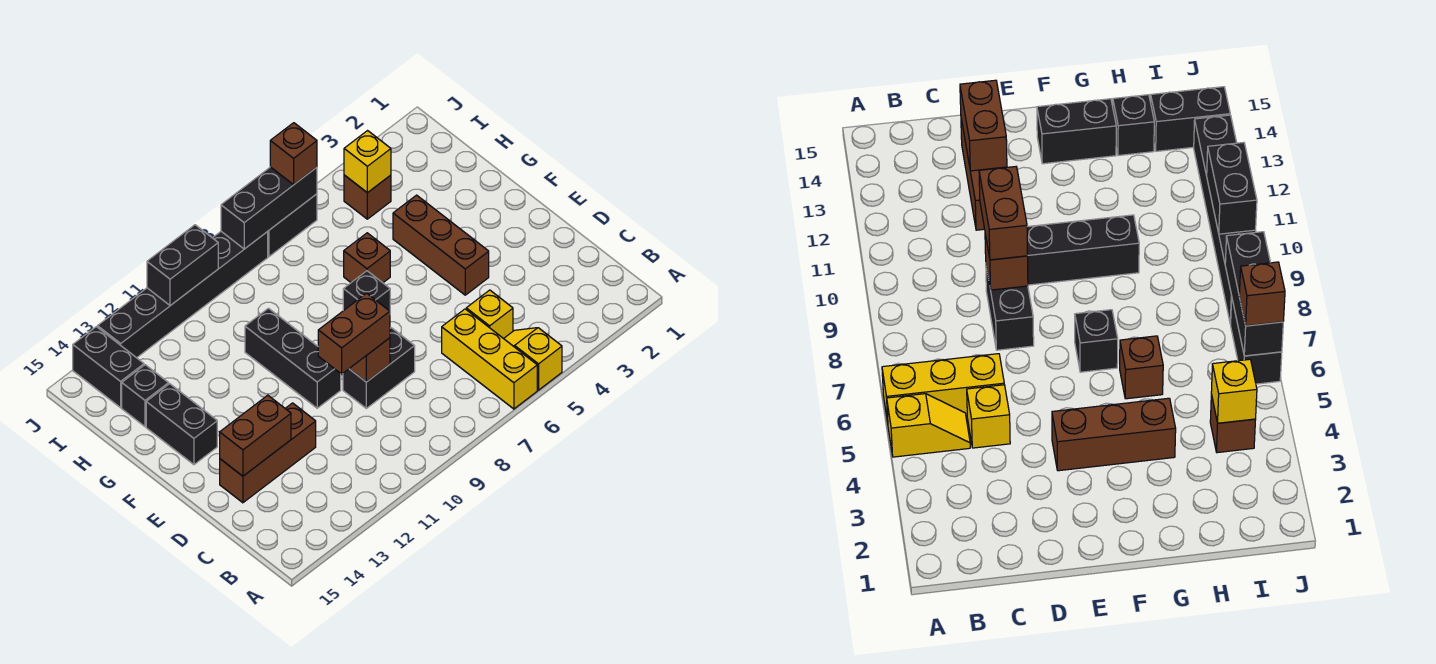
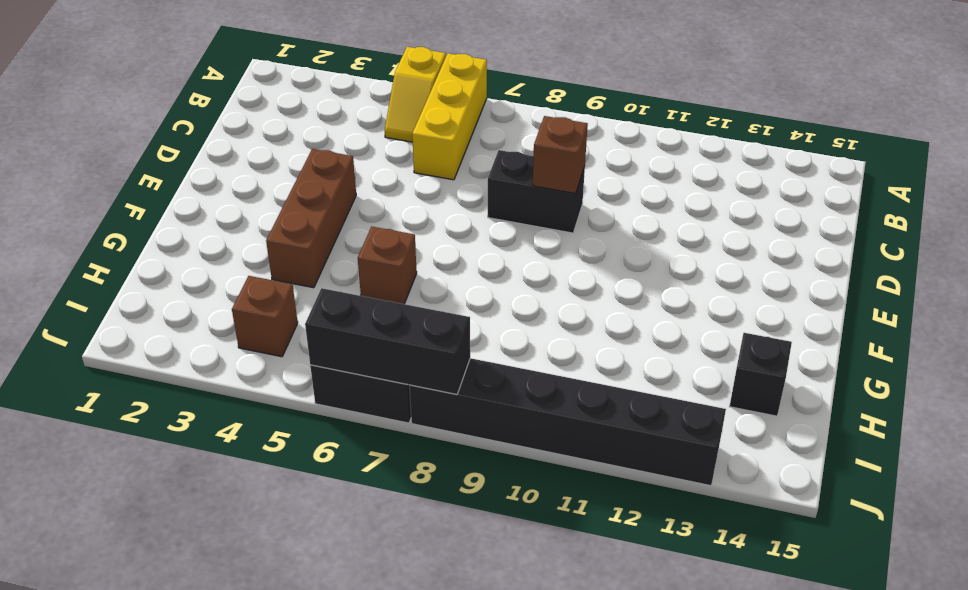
none -> yellow brick C5 level 1
none -> brown brick D12:D14 level 1
none -> black brick E10:G10 level 1

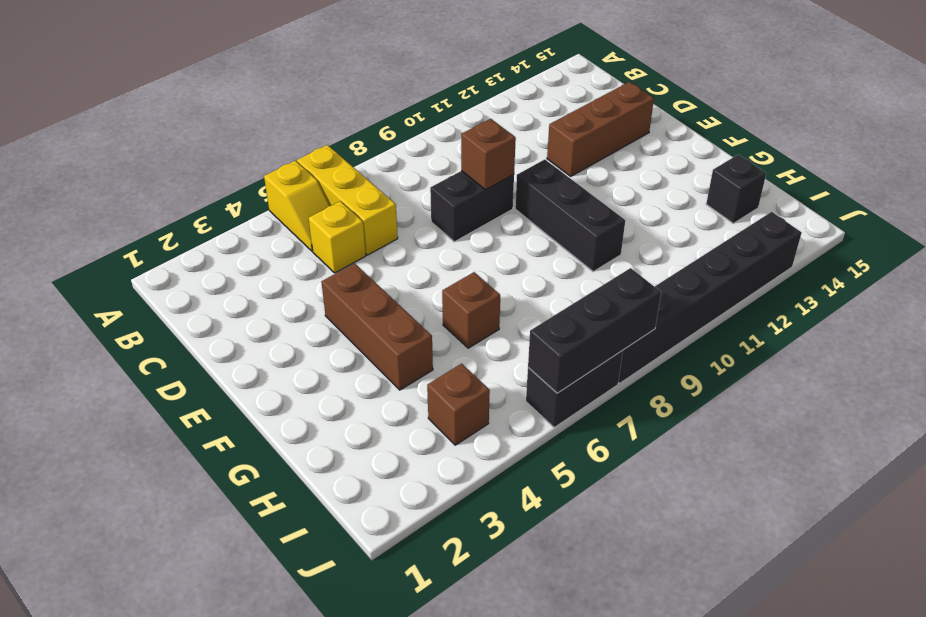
none -> black brick F7 level 1
none -> black brick F14:G14 level 1
none -> black brick I14:J14 level 1

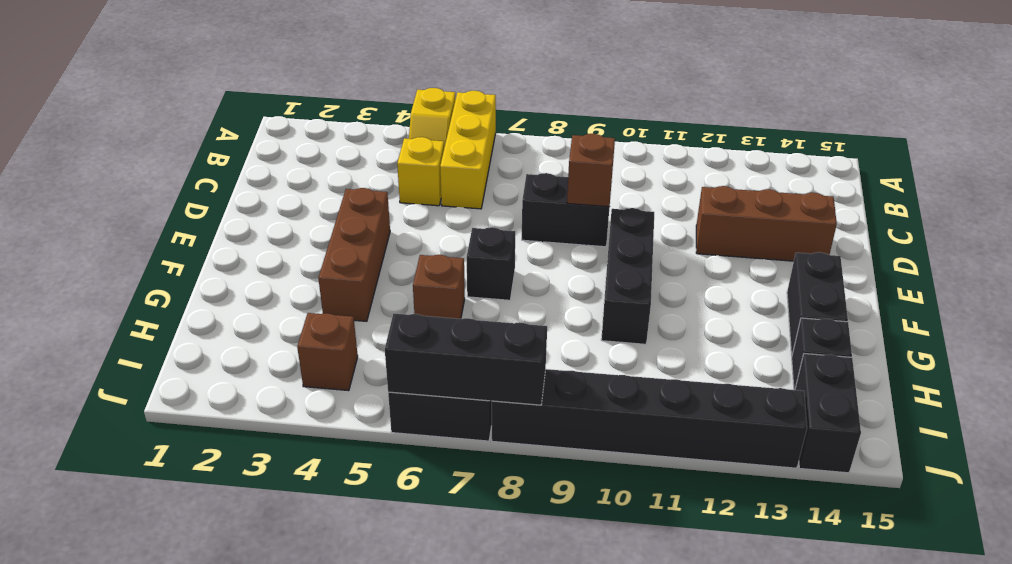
none -> brown brick D13:D14 level 2
none -> yellow brick I4 level 2
none -> black brick J10:J11 level 2

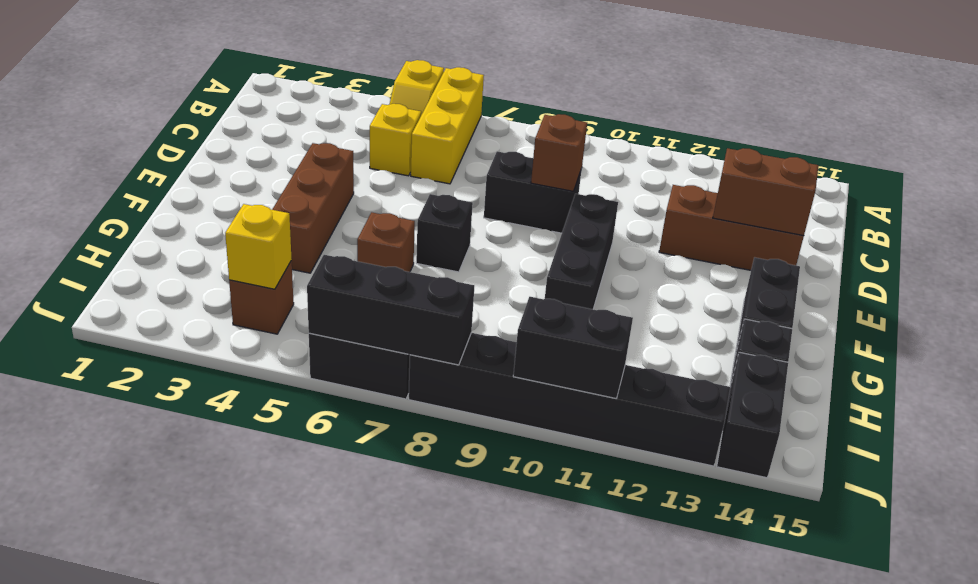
none -> brown brick D9:D10 level 3
none -> brown brick J6 level 3

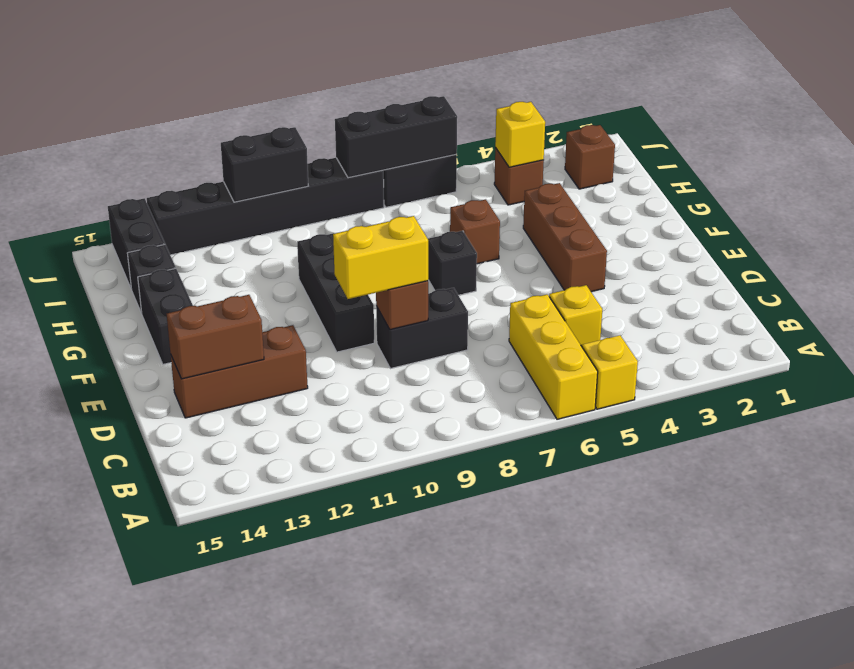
yellow brick D9:D10 level 3 -> brown brick D9:D10 level 3
brown brick I2 level 1 -> brown brick J6 level 3

